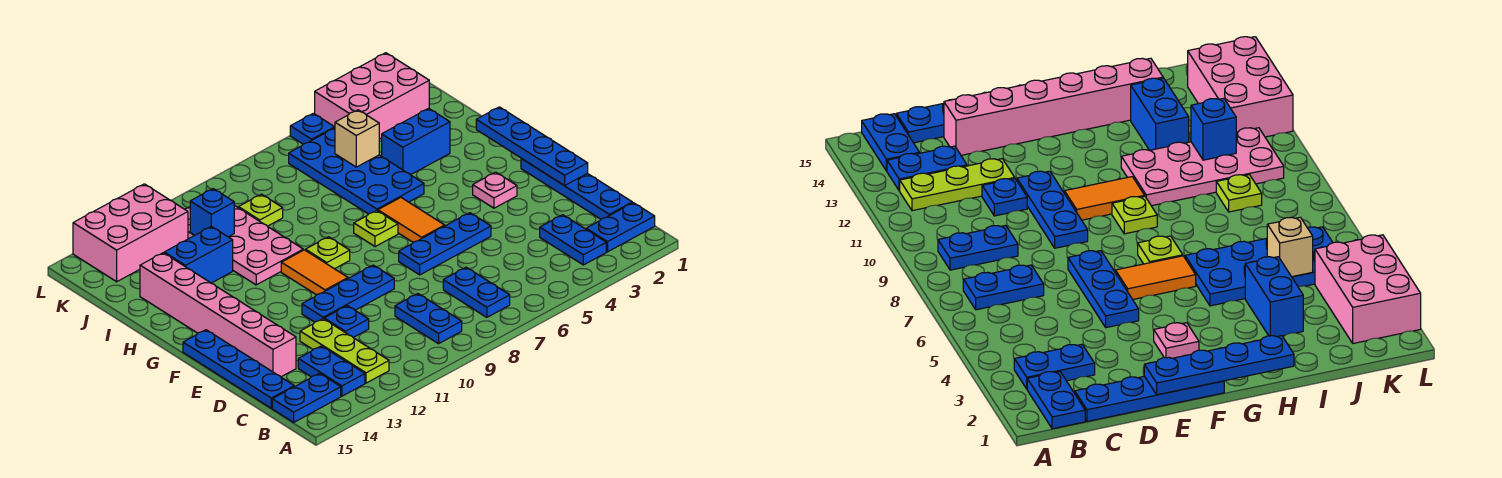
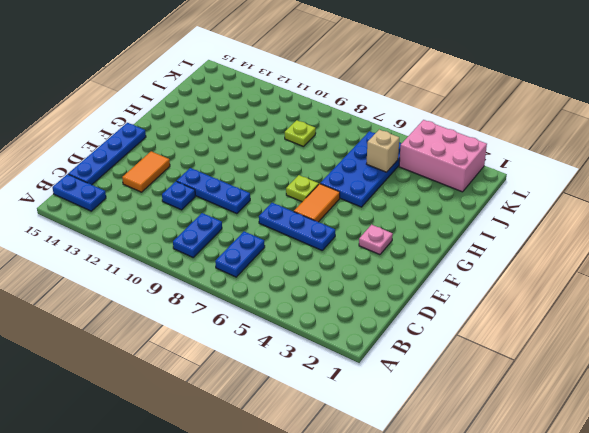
orange tile D13:E13 level 1 -> orange tile F10:G10 level 1
none -> blue plate B1:B2 level 1
none -> blue plate B3:C3 level 1
none -> lime plate B12:D12 level 1

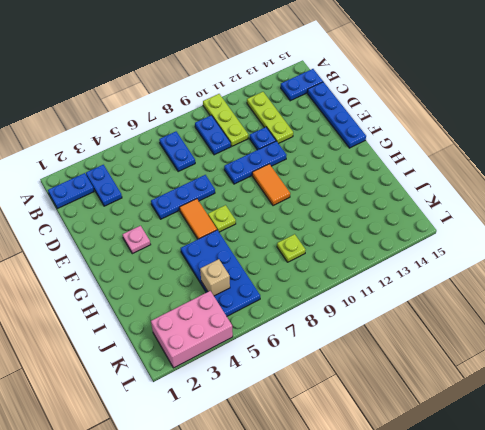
lime plate A10:C10 level 1 -> none
none -> blue plate B13:C13 level 1
none -> blue plate C1:F1 level 1
none -> pink brick D14:I14 level 1

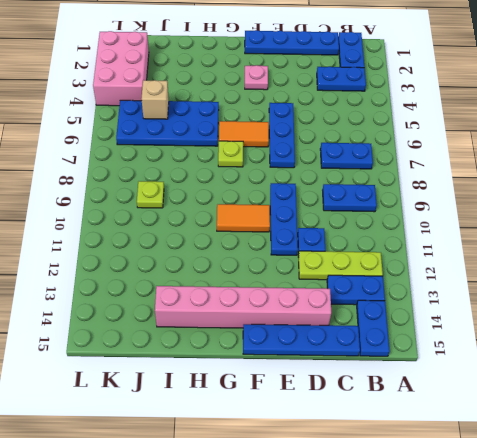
none -> lime plate G9 level 1
none -> pink plate H10:K11 level 1
none -> blue brick I3:I4 level 1

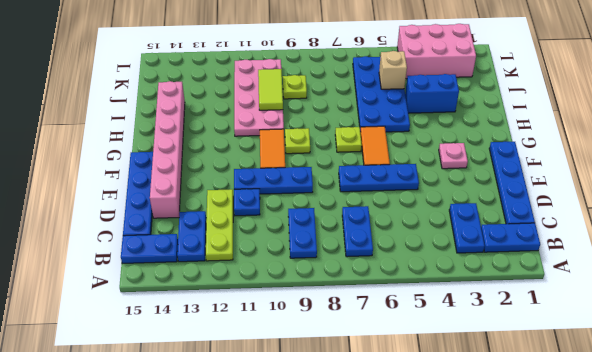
lime tile I10:J10 level 2 -> none
none -> blue brick I12:I13 level 1
none -> pink brick K12:L14 level 1
none -> blue plate L5 level 1

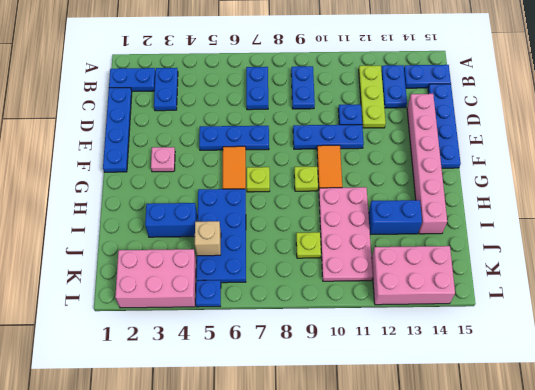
none -> blue plate E1:H1 level 2
none -> blue brick J11 level 2

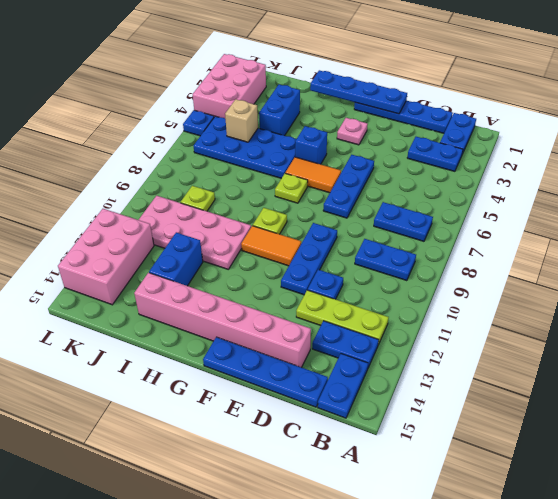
blue brick G5 level 1 -> blue brick J11 level 2

